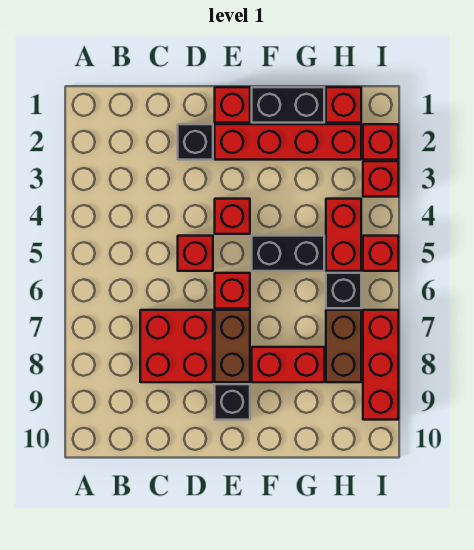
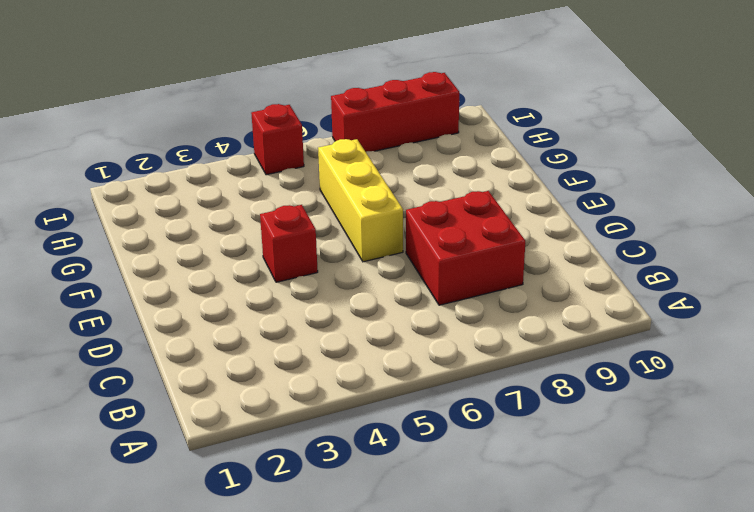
yellow brick E6:G6 level 1 -> red brick E6 level 1
none -> black brick D2 level 1
none -> red brick D5 level 1
none -> red brick E1 level 1

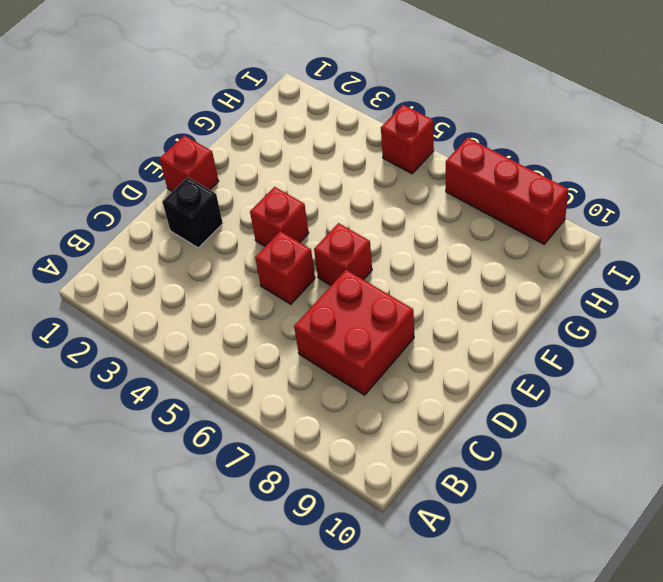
none -> red brick E2:H2 level 1
none -> brown brick E7:E8 level 1
none -> black brick E9 level 1

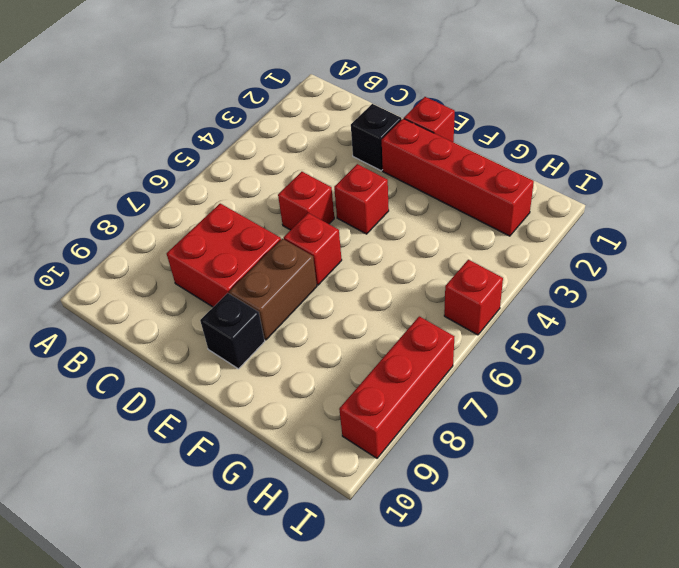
none -> black brick F1:G1 level 1
none -> black brick F5:G5 level 1
none -> red brick F8:G8 level 1

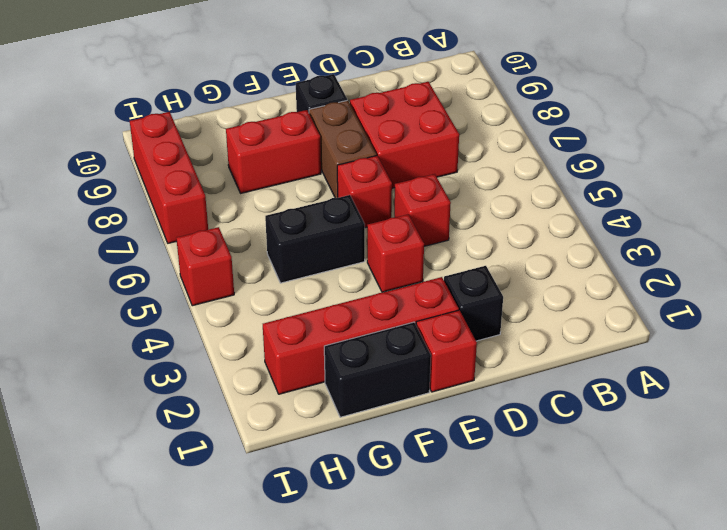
none -> red brick H1 level 1
none -> red brick H4:H5 level 1
none -> black brick H6 level 1

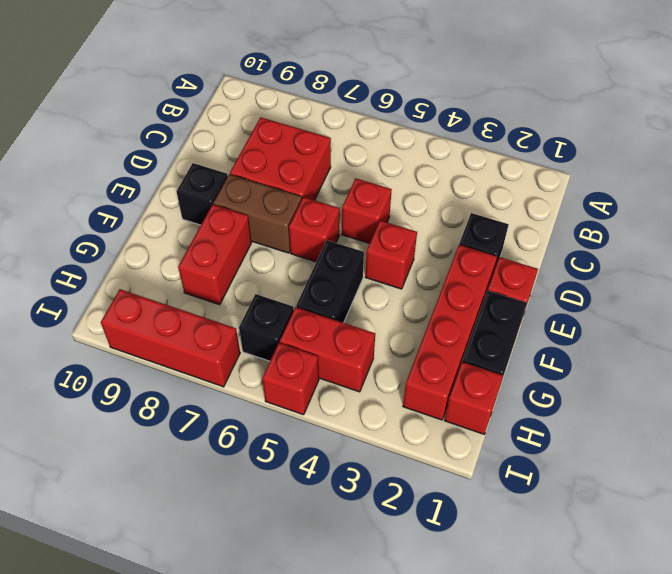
none -> brown brick H7:H8 level 1
none -> red brick I2 level 1
none -> red brick I3 level 1

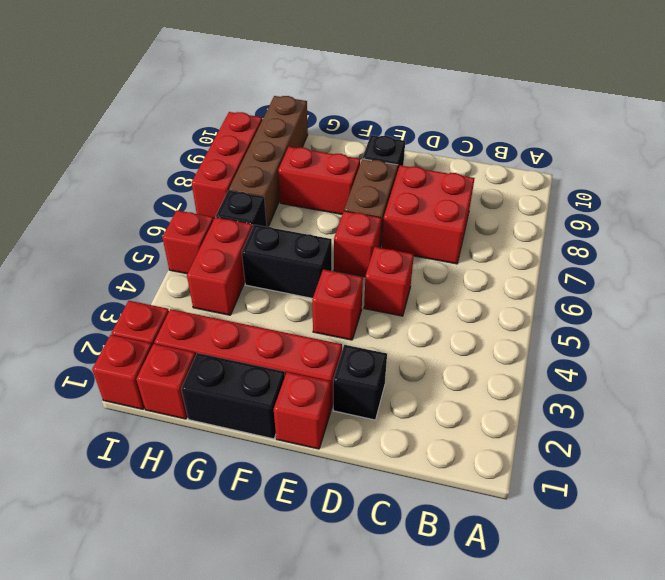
brown brick H7:H10 level 1 -> brown brick H7:H8 level 1
red brick I1 level 1 -> red brick I3 level 1

